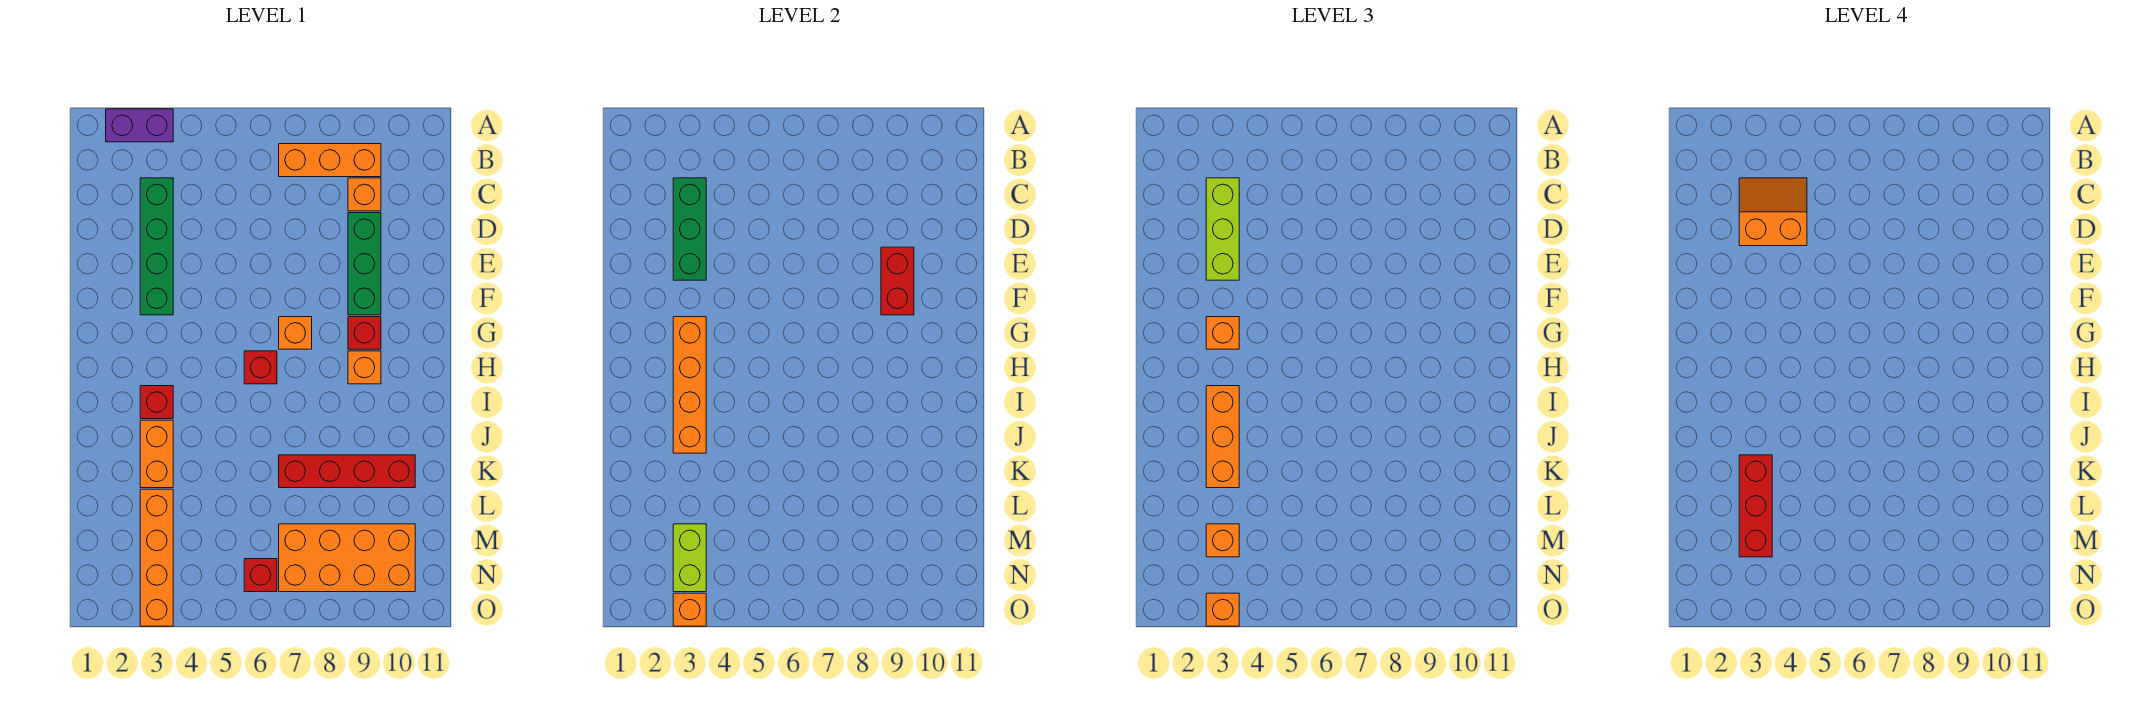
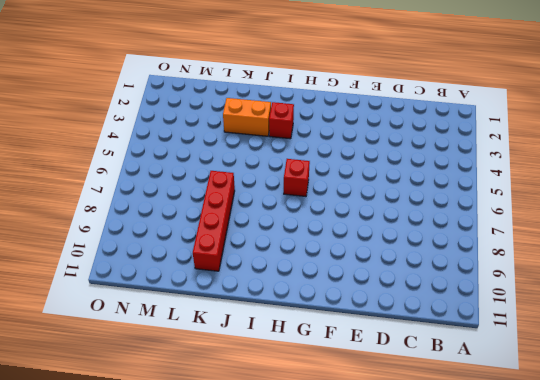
none -> purple brick A2:A3 level 1
none -> orange brick B7:B9 level 1
none -> green brick C3:F3 level 1

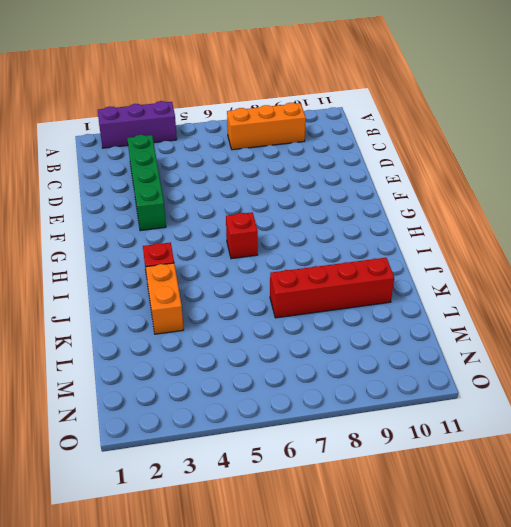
purple brick A2:A4 level 1 -> purple brick A2:A3 level 1
none -> orange brick C9 level 1
none -> green brick D9:F9 level 1
none -> orange brick G7 level 1

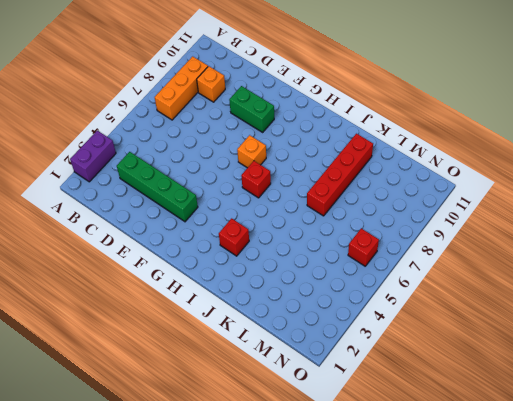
green brick E9:F9 level 1 -> green brick D9:F9 level 1
none -> red brick G9 level 1
none -> orange brick H9 level 1
none -> orange brick J3:K3 level 1

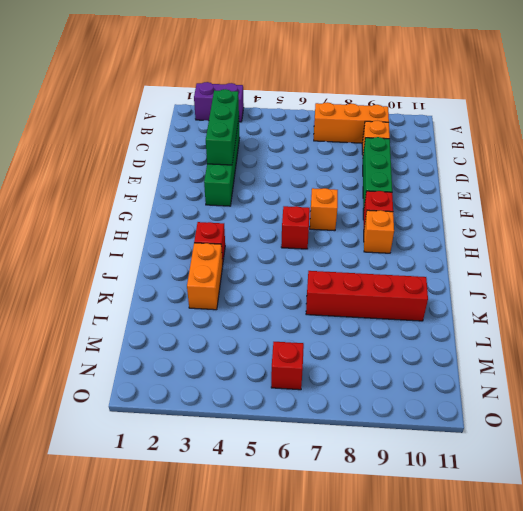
none -> orange brick L3:O3 level 1
none -> orange brick M7:N10 level 1
none -> red brick E9:F9 level 2

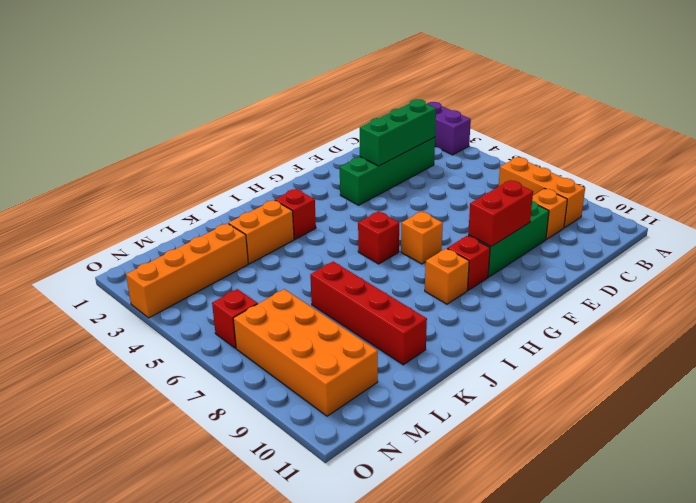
none -> orange brick G3:J3 level 2
none -> lime brick M3:N3 level 2
none -> orange brick O3 level 2

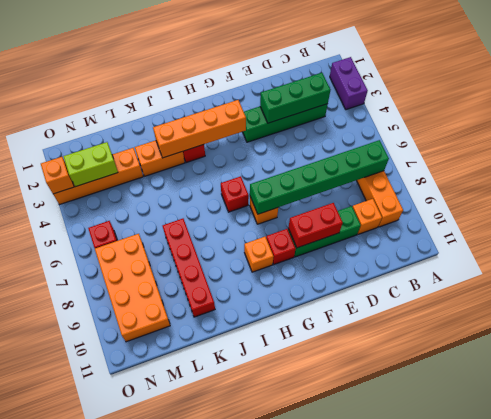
green brick B7:G7 level 2 -> none
none -> lime brick C3:E3 level 3
none -> orange brick G3 level 3
none -> orange brick I3:K3 level 3

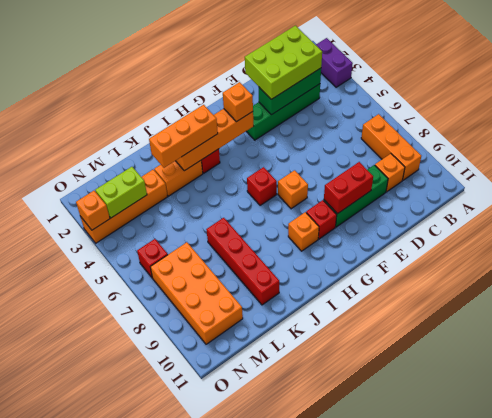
lime brick C2:E3 level 3 -> lime brick C3:E3 level 3
none -> orange brick M3 level 3
none -> orange brick O3 level 3
none -> orange slope C3:D4 level 4 top D

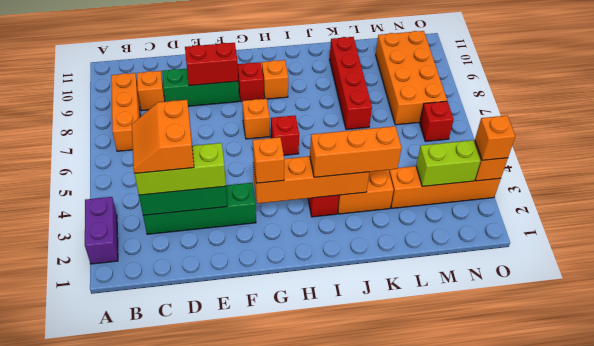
none -> orange brick M3 level 3
none -> red brick K3:M3 level 4

